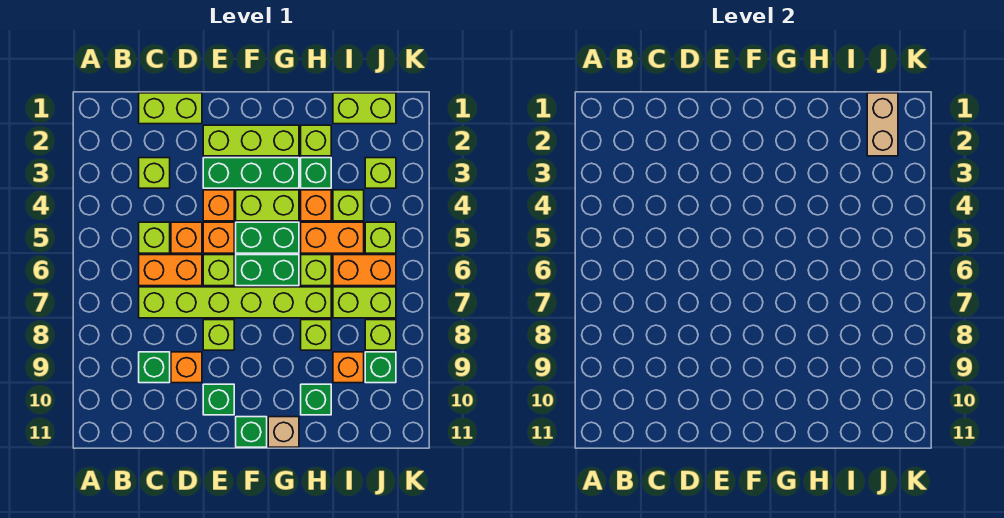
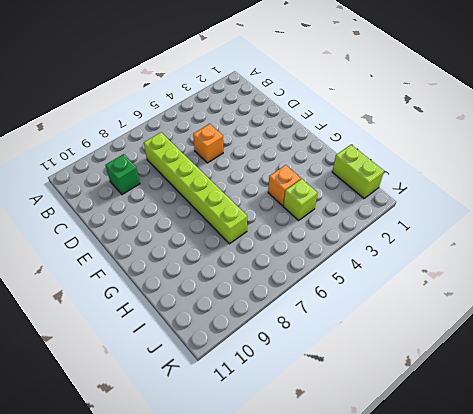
none -> lime brick C1:D1 level 1
none -> lime brick C3 level 1
none -> lime brick C5 level 1
none -> orange brick C6:D6 level 1

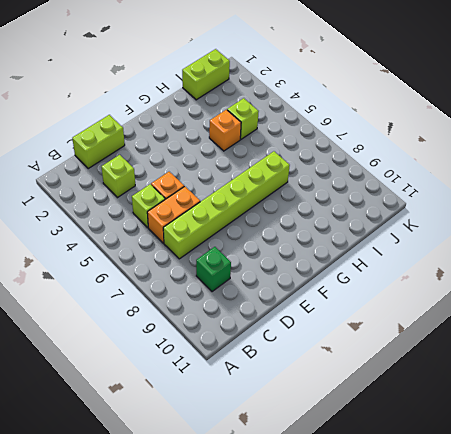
none -> orange brick D9 level 1
none -> lime brick E2:G2 level 1
none -> green brick E3:G3 level 1
none -> orange brick E4 level 1

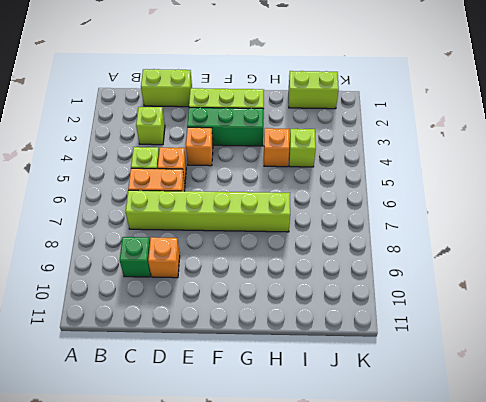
none -> orange brick E5 level 1
none -> lime brick E6 level 1
none -> lime brick E8 level 1
none -> green brick E10 level 1

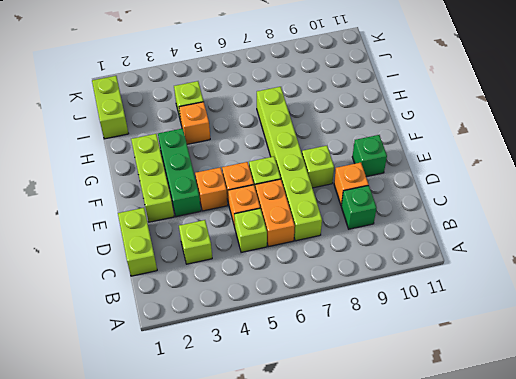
none -> lime brick F4:G4 level 1
none -> green brick F5:G5 level 1
none -> green brick F6:G6 level 1
none -> green brick F11 level 1

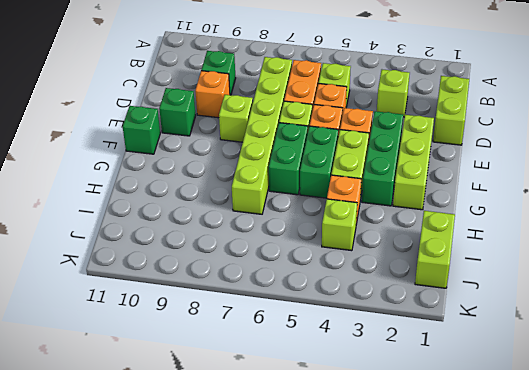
none -> tan brick G11 level 1
none -> lime brick H2 level 1
none -> green brick H3 level 1
none -> orange brick H5:I5 level 1

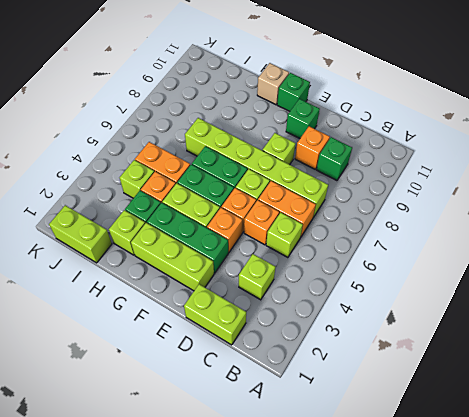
none -> lime brick H6 level 1
none -> lime brick H8 level 1
none -> green brick H10 level 1
none -> orange brick I6:J6 level 1

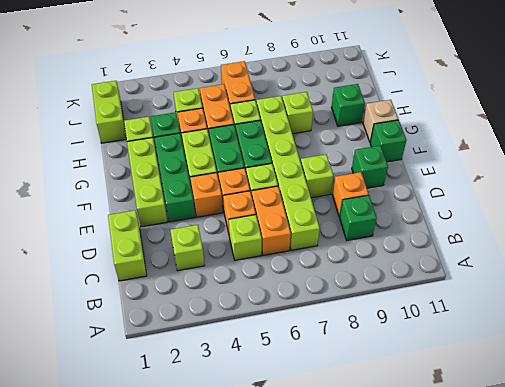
none -> lime brick I7:J7 level 1
none -> orange brick I9 level 1
none -> lime brick J3 level 1
none -> lime brick J5 level 1

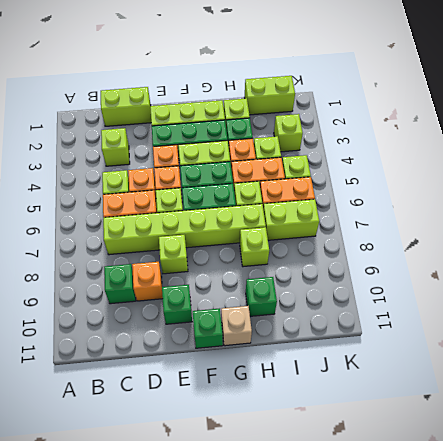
none -> orange brick I9 level 1
none -> lime brick J8 level 1
none -> green brick J9 level 1
none -> tan brick J1:J2 level 2

